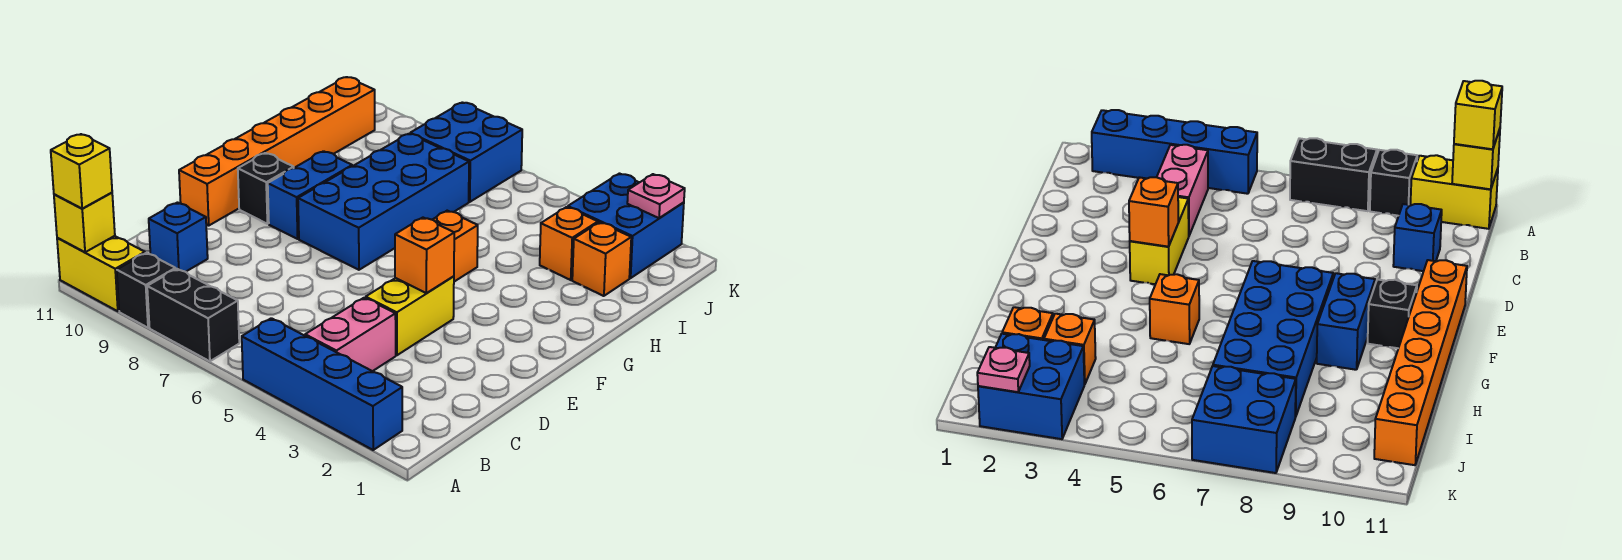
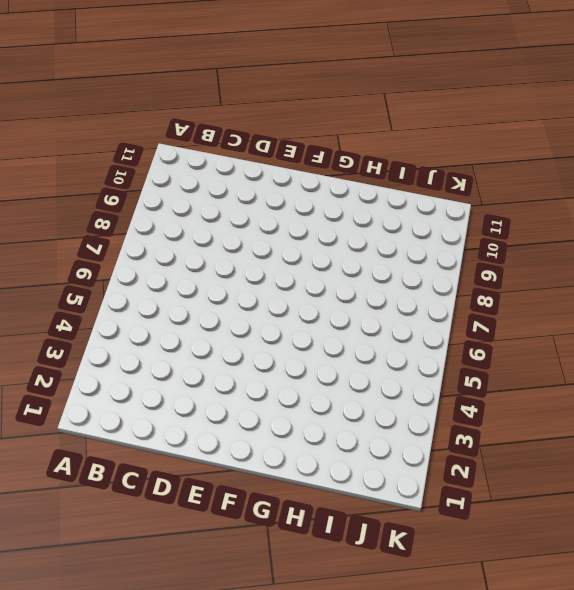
none -> blue brick A2:A5 level 1
none -> black brick A7:A8 level 1
none -> black brick A9 level 1

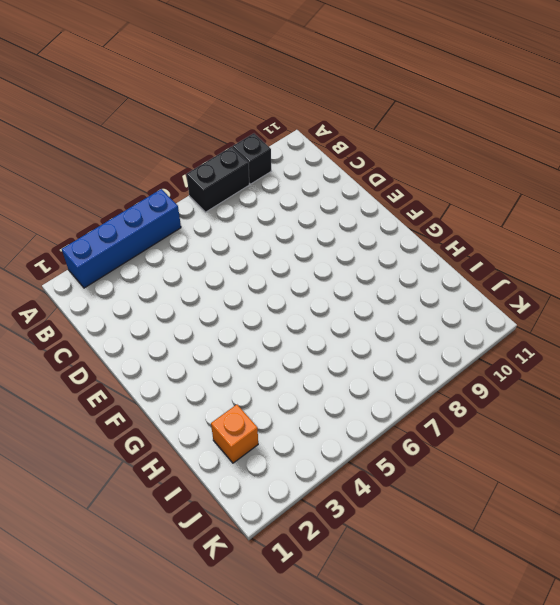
none -> yellow brick A10:A11 level 1
none -> pink brick B4:C4 level 1
none -> blue brick C10 level 1

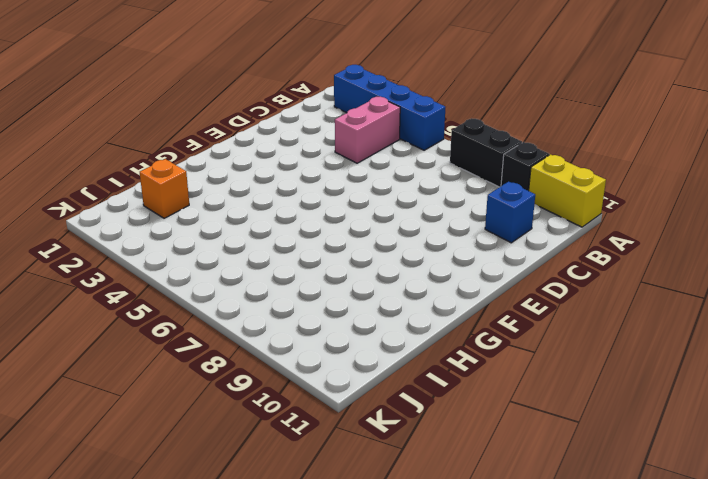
none -> yellow brick D4:E4 level 1
none -> orange brick E11:J11 level 1
none -> blue brick F7:I8 level 1

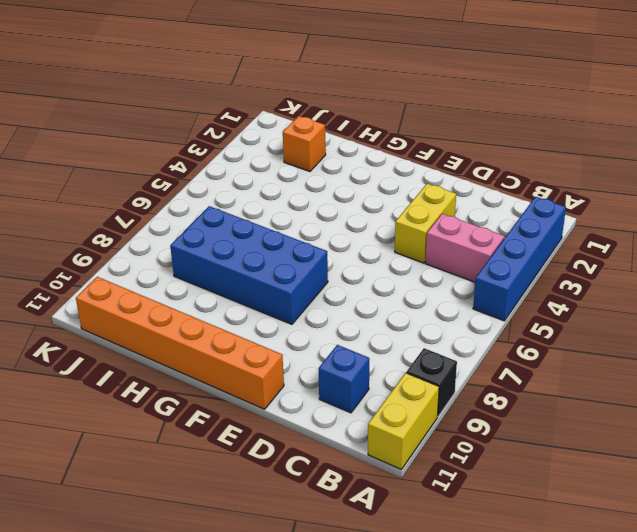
yellow brick D3:D4 level 1 -> yellow brick D4:E4 level 1
none -> black brick A7:A8 level 1
none -> blue brick F9:G9 level 1
none -> black brick F10 level 1

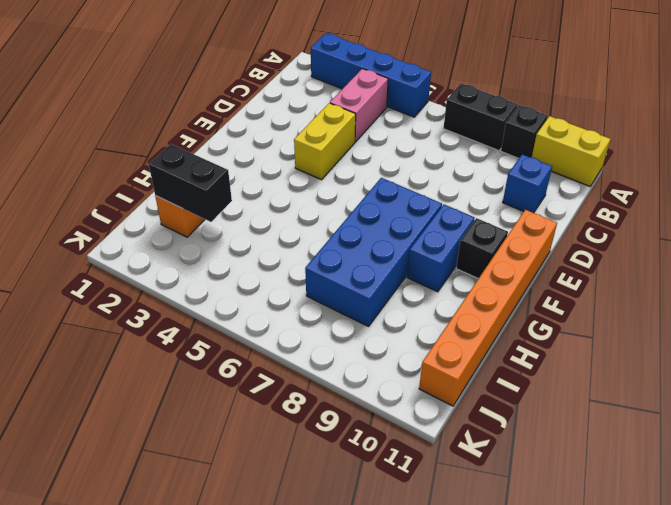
black brick I2:I3 level 2 -> none
none -> orange brick G5 level 1
none -> orange brick I3 level 1
none -> blue brick J2:K3 level 1

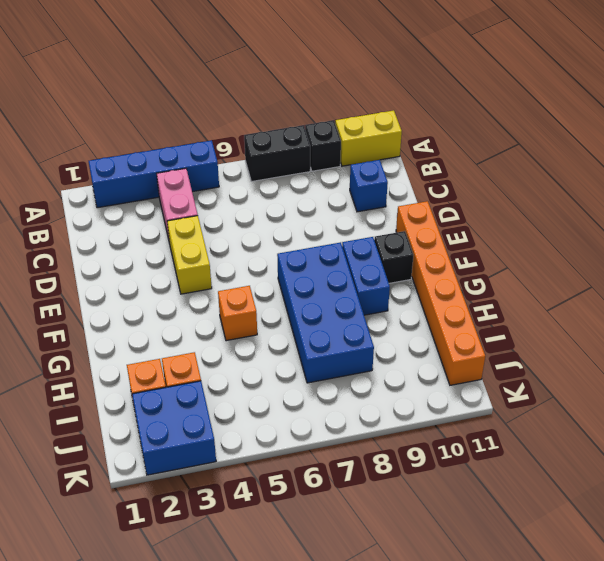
none -> blue brick J7:K8 level 1
none -> yellow brick A11 level 2
none -> orange brick E4 level 2

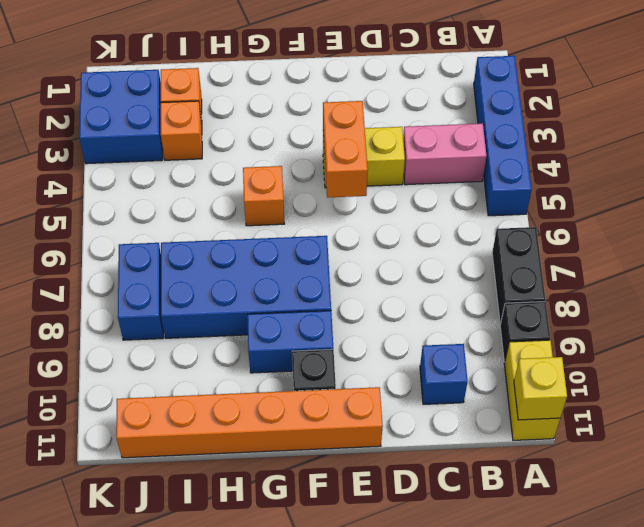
orange brick E4:E5 level 2 -> orange brick E4 level 2
blue brick J7:J8 level 1 -> blue brick J7:K8 level 1
none -> pink plate K2 level 2
none -> yellow brick A11 level 3

